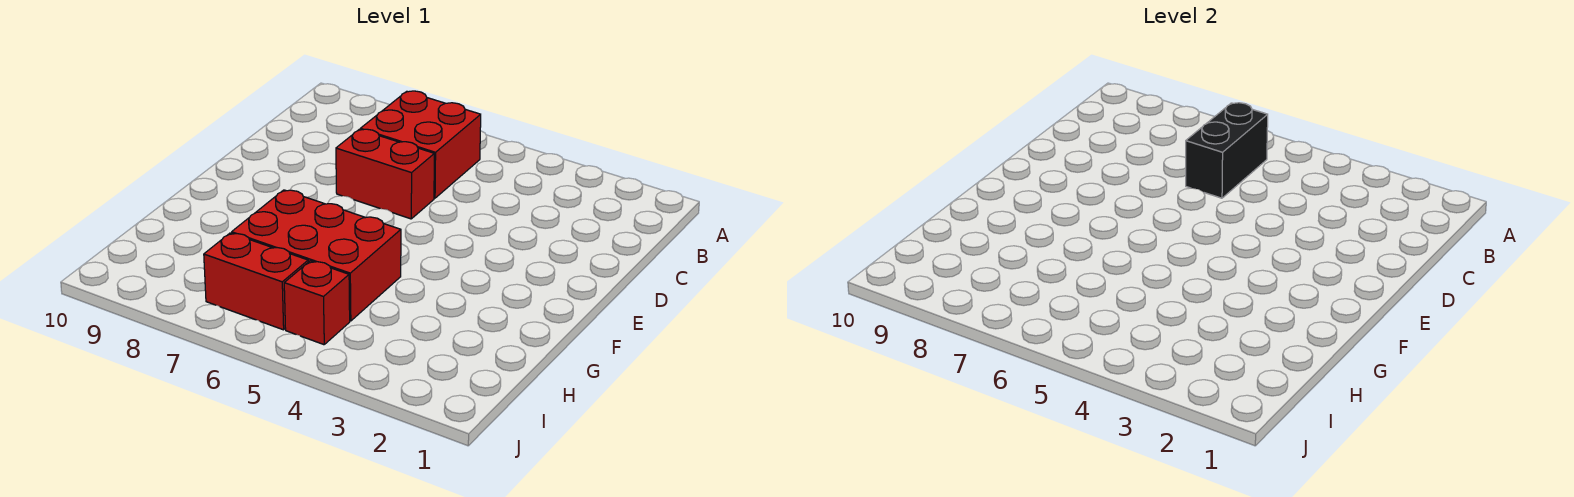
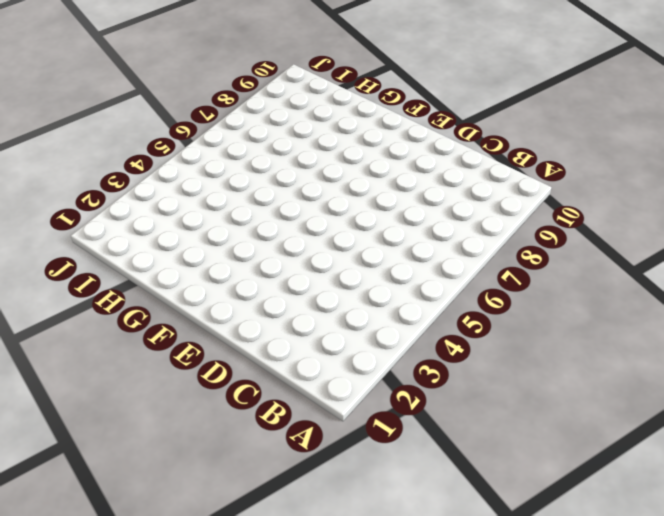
none -> red brick B6:C7 level 1
none -> red brick D6:D7 level 1

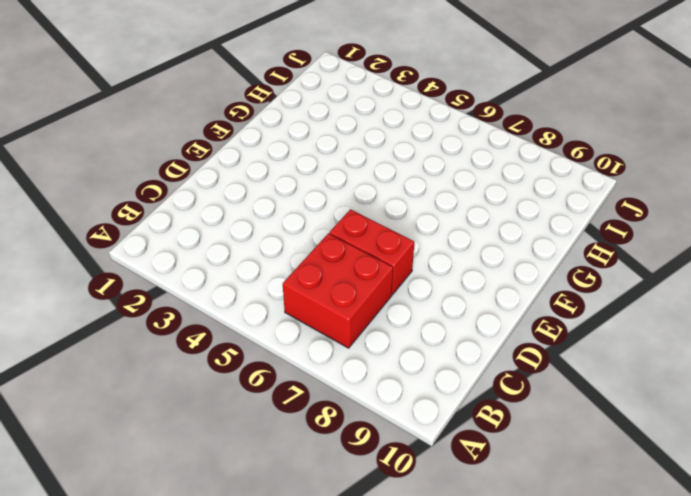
none -> red brick G5:H7 level 1
none -> red brick I5 level 1

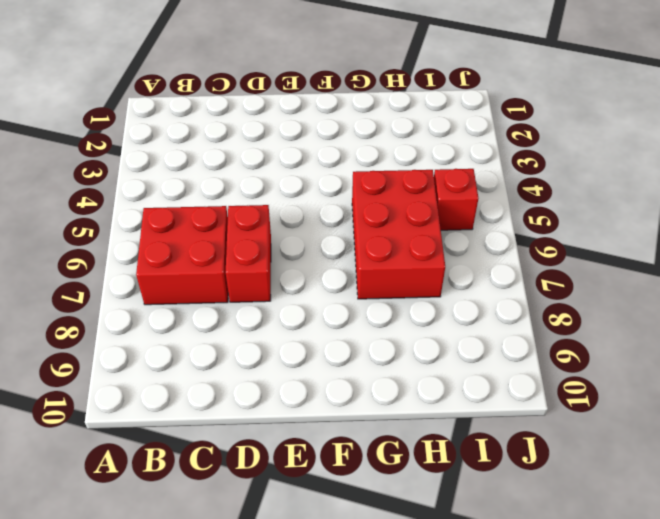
none -> red brick I6:I7 level 1
none -> black brick B6:C6 level 2

